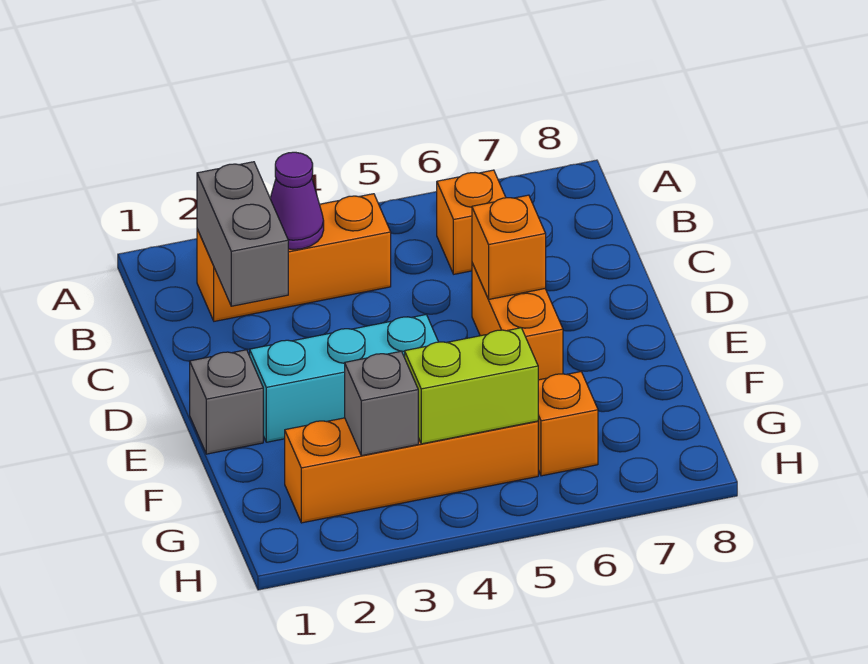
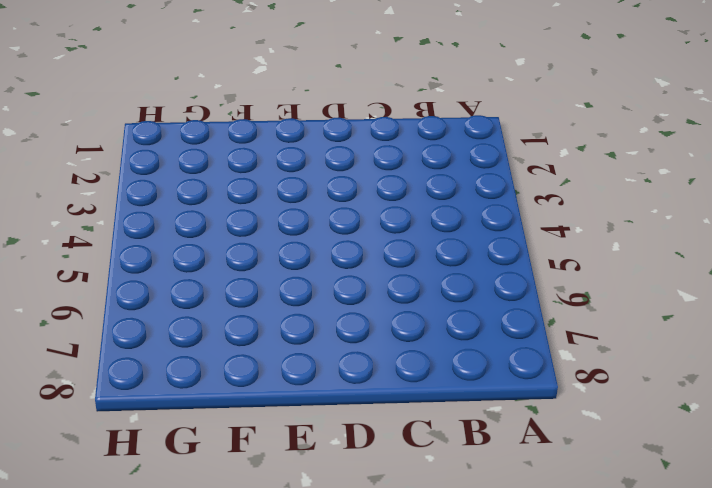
none -> orange brick B2:B4 level 1
none -> orange brick B6 level 1
none -> orange brick D6:E6 level 1

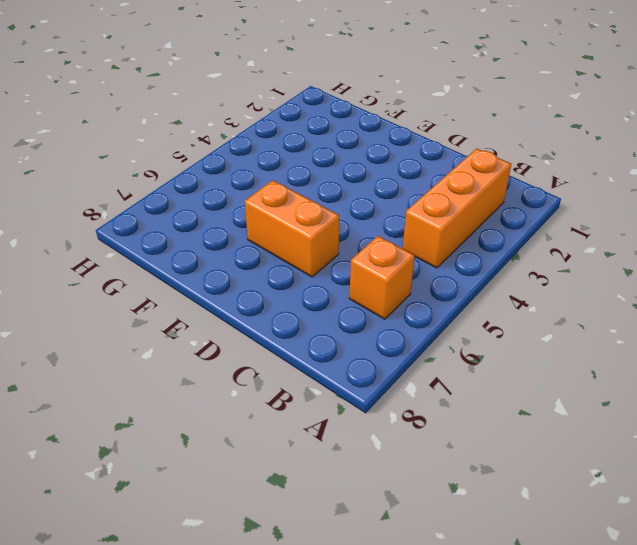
none -> grey brick E1 level 1
none -> cyan brick E2:E4 level 1
none -> orange brick G2:G5 level 1

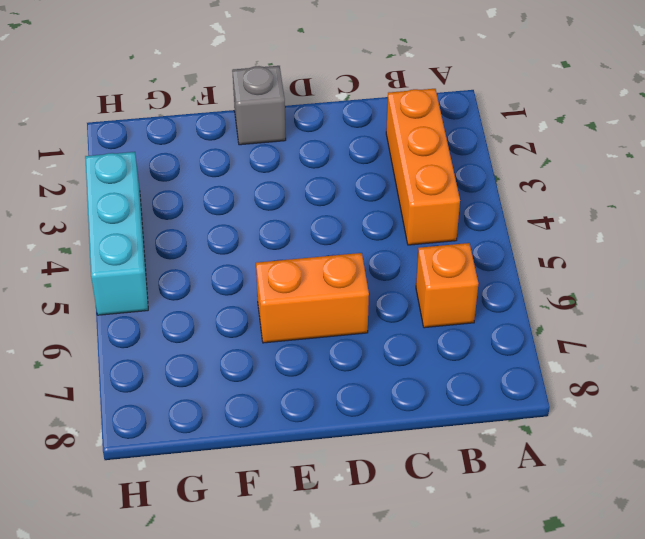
cyan brick H3:H5 level 1 -> cyan brick E2:E4 level 1
none -> orange brick G2:G5 level 1
none -> orange brick G6 level 1
none -> grey brick B2:C2 level 2

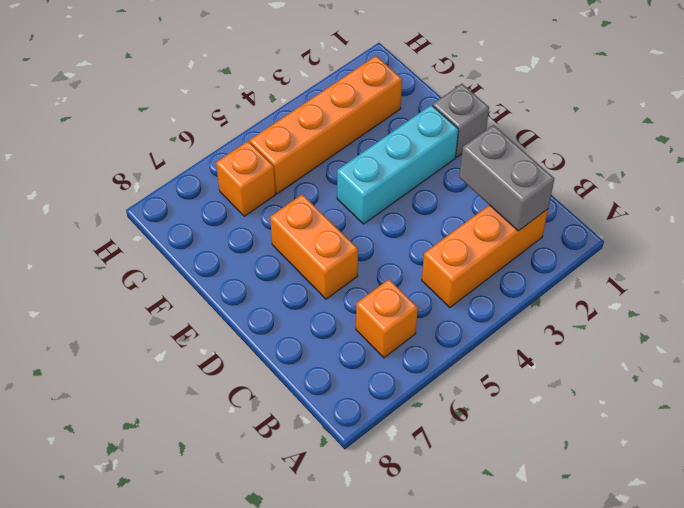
none -> purple cone B3 level 2
none -> orange brick D6 level 2
none -> grey brick G3 level 2

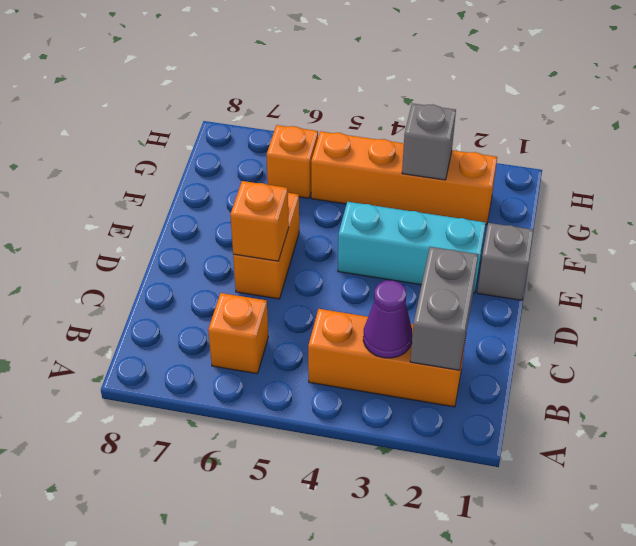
none -> lime brick G4:G5 level 2

